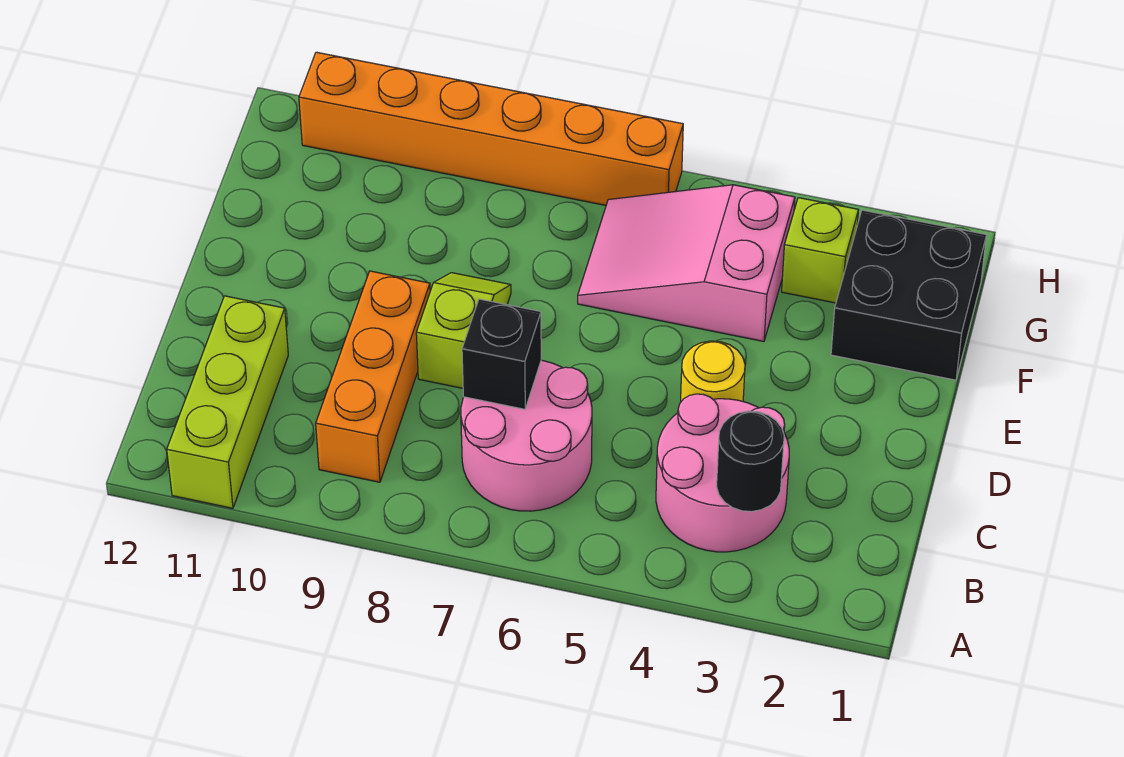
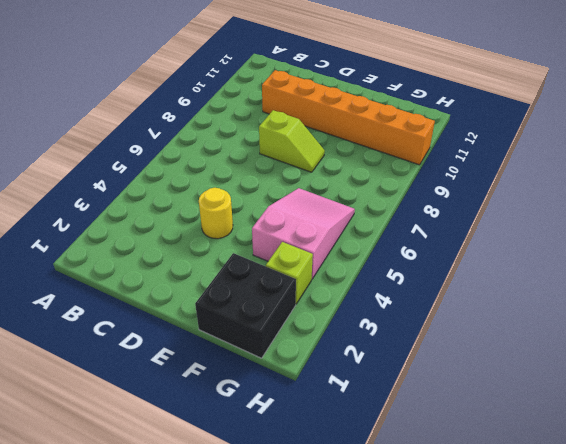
orange brick C10:H10 level 1 -> orange brick H6:H11 level 1
none -> lime brick A11:C11 level 1
none -> pink round brick B3:C4 level 1
none -> pink round brick B6:C7 level 1

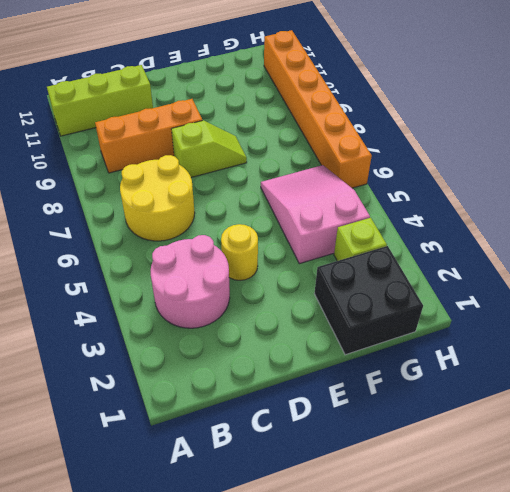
yellow round brick B6:C7 level 1 -> pink round brick B6:C7 level 1
none -> black round brick B3 level 2
none -> black brick C7 level 2

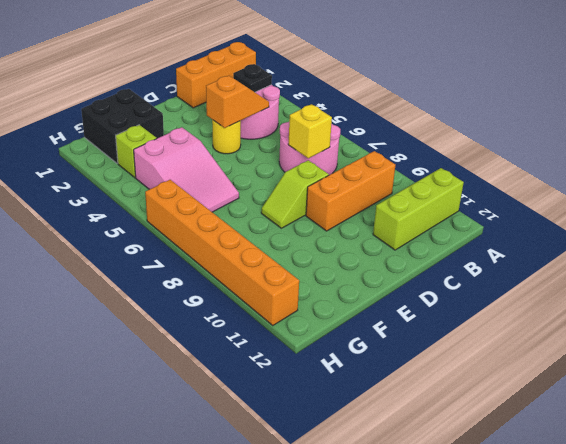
orange brick A1:C1 level 1 -> none
black plate B3 level 2 -> black round brick B3 level 2
orange slope C4:D4 level 2 top D -> none
yellow brick C7 level 2 -> black brick C7 level 2

